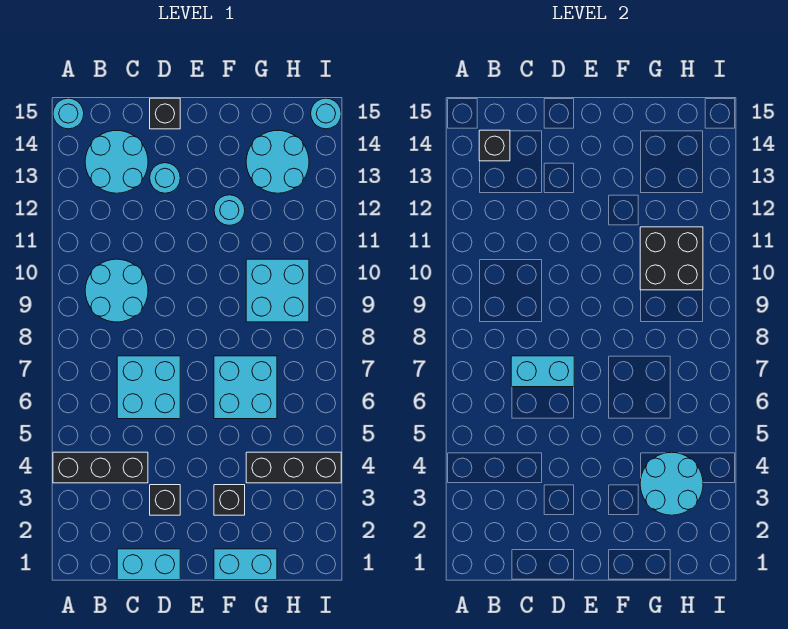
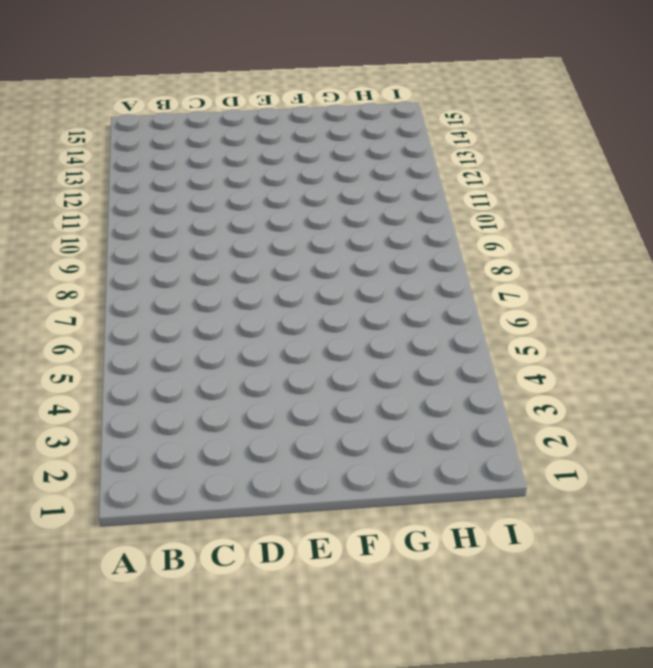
none -> black brick A4:C4 level 1
none -> cyan round brick A15 level 1
none -> cyan round brick B9:C10 level 1

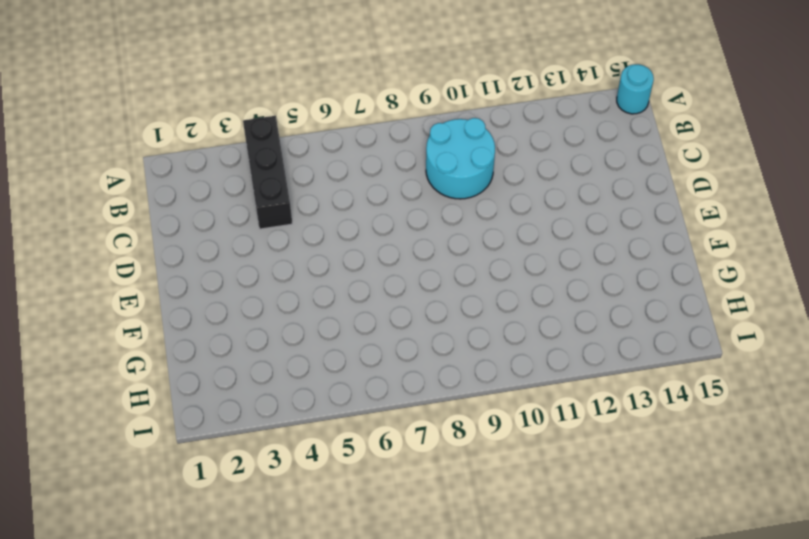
none -> cyan round brick B13:C14 level 1
none -> cyan brick C1:D1 level 1
none -> cyan brick C6:D7 level 1

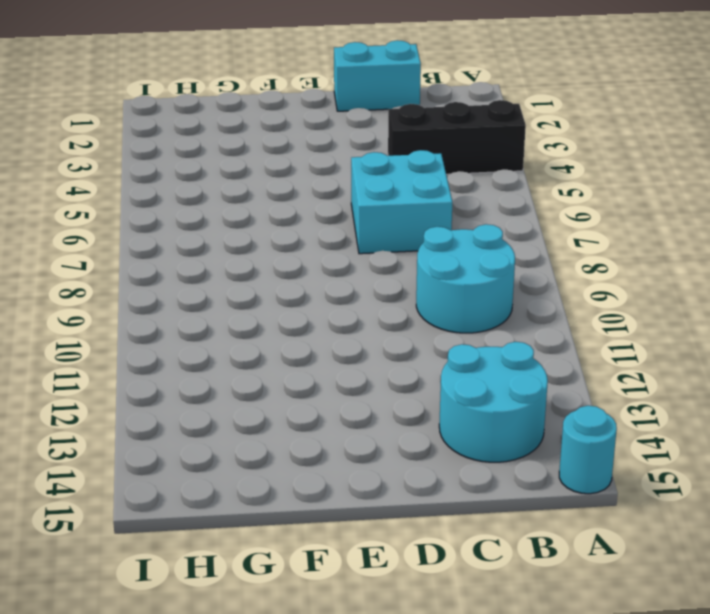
none -> black brick D3 level 1
none -> cyan round brick D13 level 1
none -> black brick D15 level 1

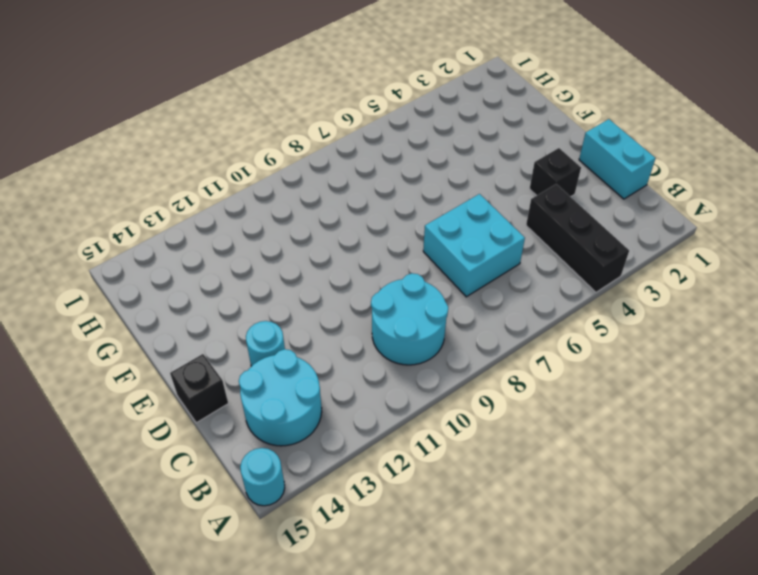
none -> cyan brick F1:G1 level 1
none -> black brick F3 level 1
none -> cyan brick F6:G7 level 1

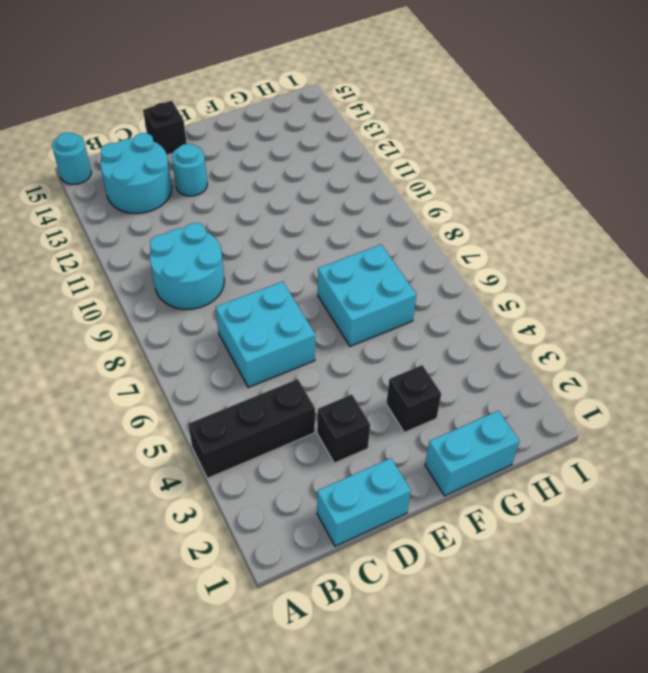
none -> cyan round brick F12 level 1
none -> black brick G4:I4 level 1
none -> cyan brick G9:H10 level 1

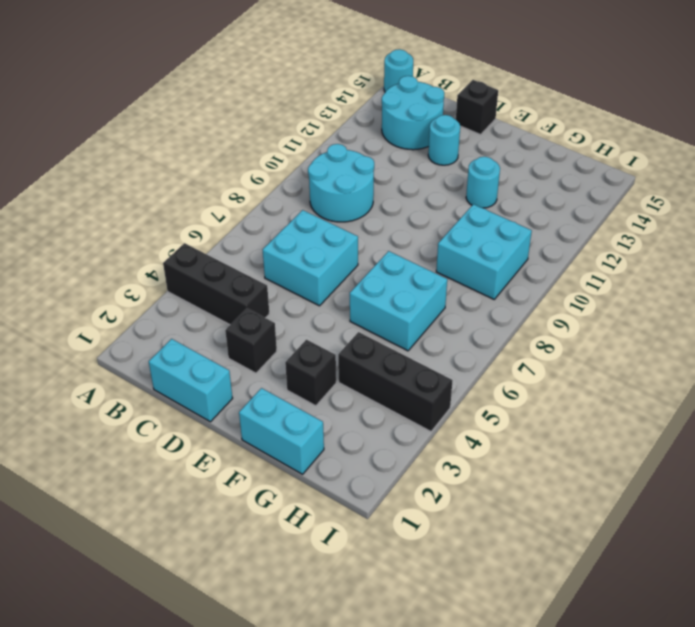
none -> cyan round brick G13:H14 level 1
none -> cyan round brick I15 level 1
none -> black brick B14 level 2

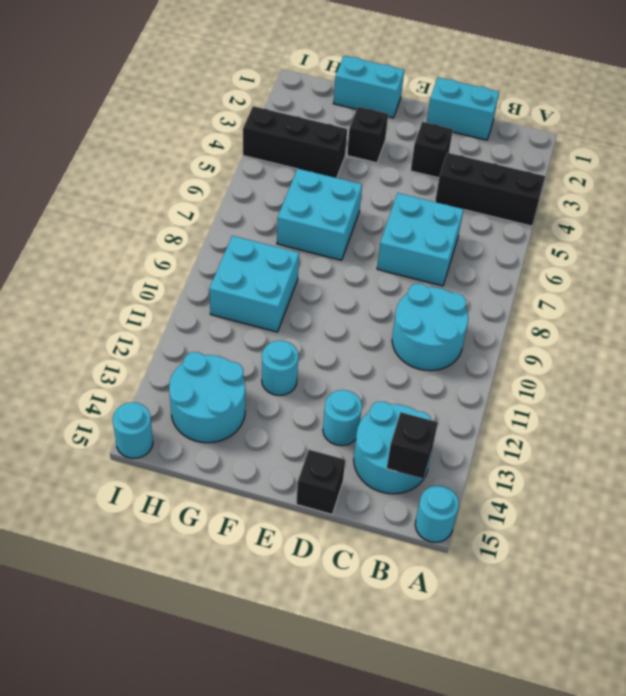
none -> cyan brick C7:D7 level 2
none -> cyan round brick G3:H4 level 2
none -> black brick G10:H11 level 2

